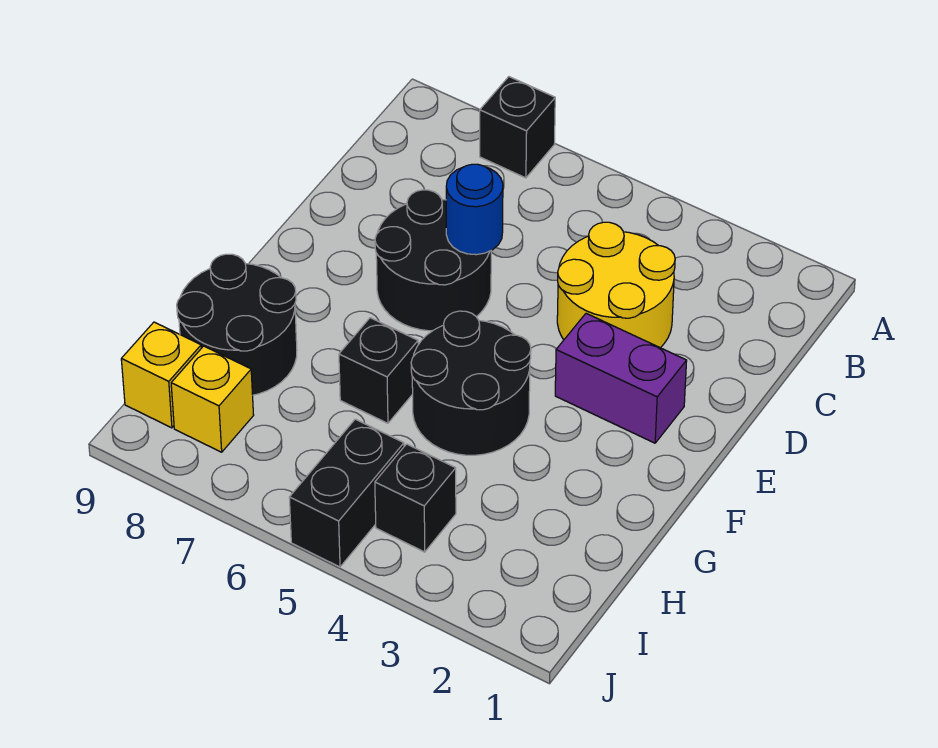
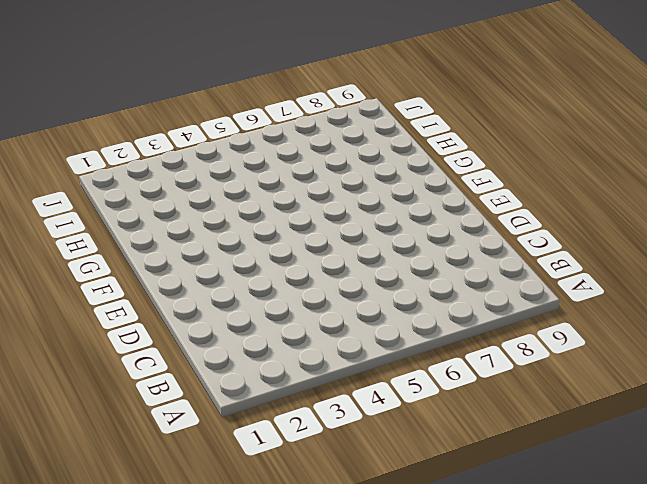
none -> black brick A7 level 1
none -> yellow round brick C3:D4 level 1
none -> black round brick D6:E7 level 1

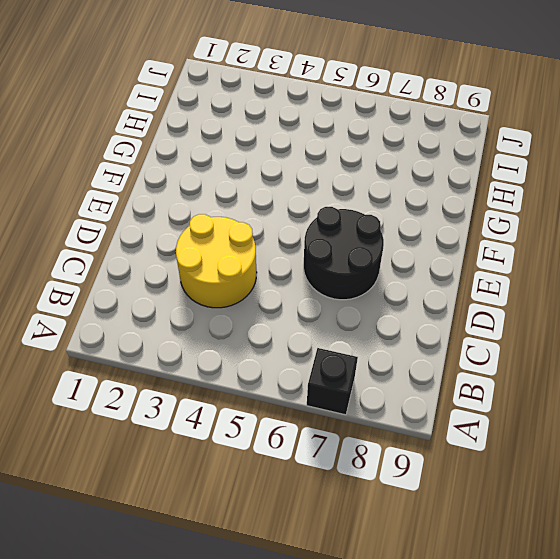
none -> purple brick E2:E3 level 1
none -> black round brick F4:G5 level 1
none -> black brick G6 level 1

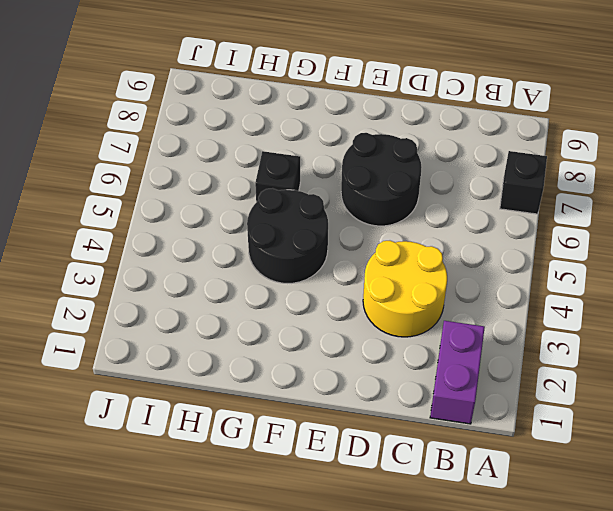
purple brick B1:B2 level 1 -> purple brick E2:E3 level 1
none -> black round brick G8:H9 level 1
none -> black brick I4 level 1
none -> black brick I5:J5 level 1

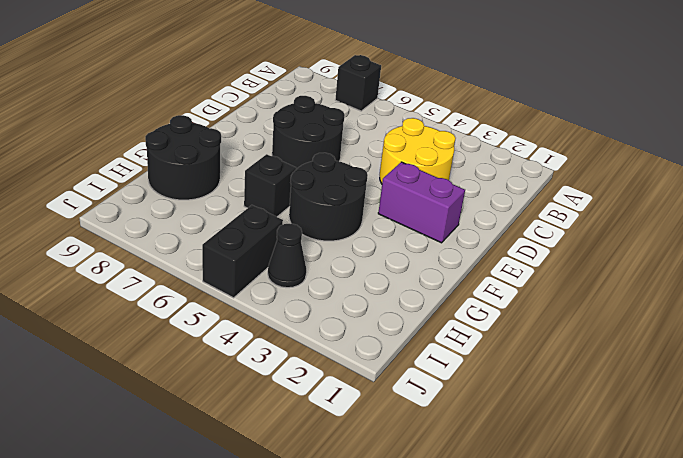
black cone I4 level 1 -> black brick I4 level 1
none -> yellow brick I8 level 1
none -> yellow brick I9 level 1
none -> blue round brick D6 level 2

